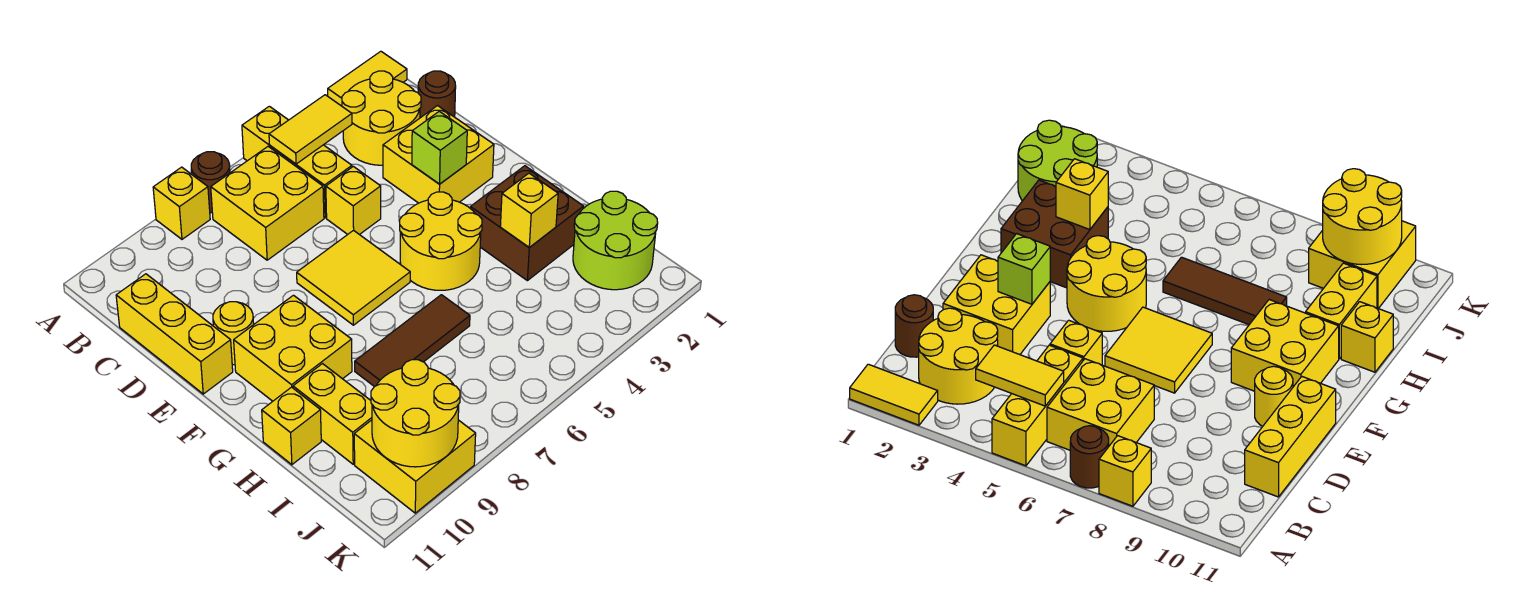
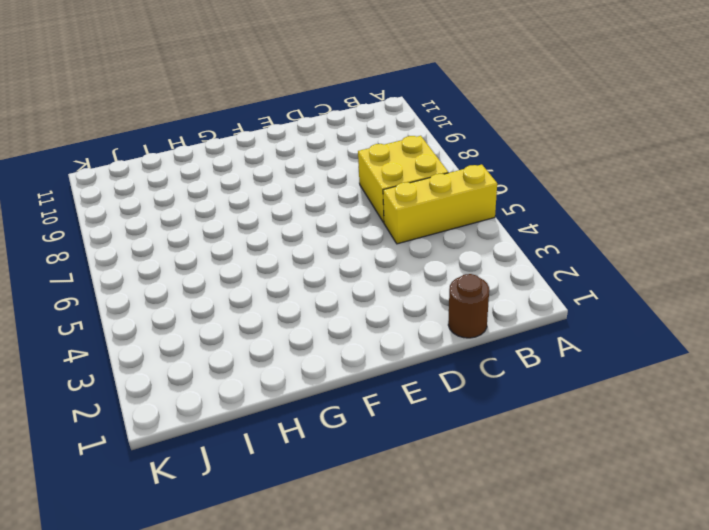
none -> yellow tile A1:A2 level 1
none -> brown round brick A7 level 1
none -> yellow brick A8 level 1

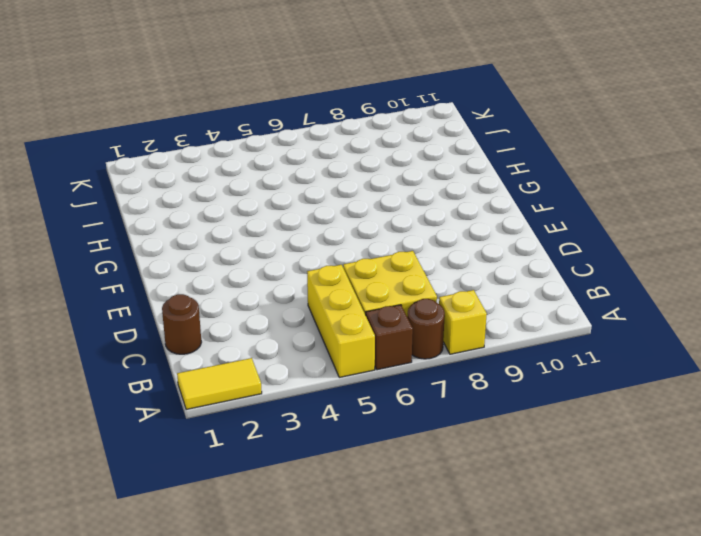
brown brick A6 level 1 -> none
none -> yellow round brick B2:C3 level 1
none -> yellow brick C11:E11 level 1
none -> yellow brick D2:E3 level 1

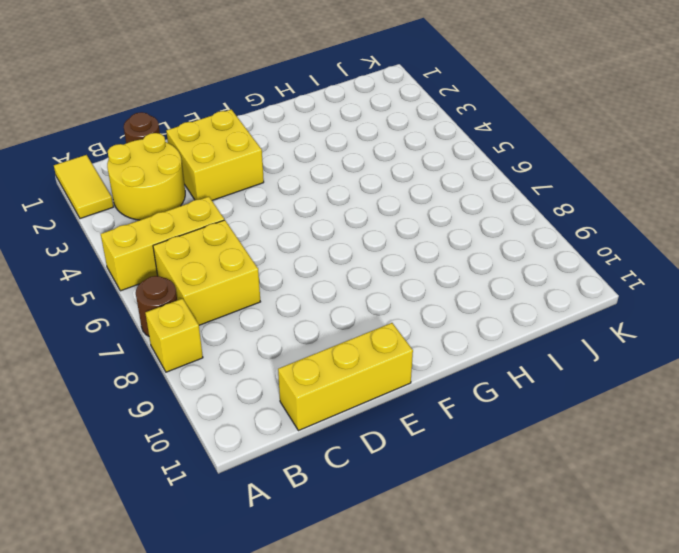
none -> yellow brick D5 level 1
none -> yellow tile E6:F7 level 1
none -> yellow round brick E10 level 1

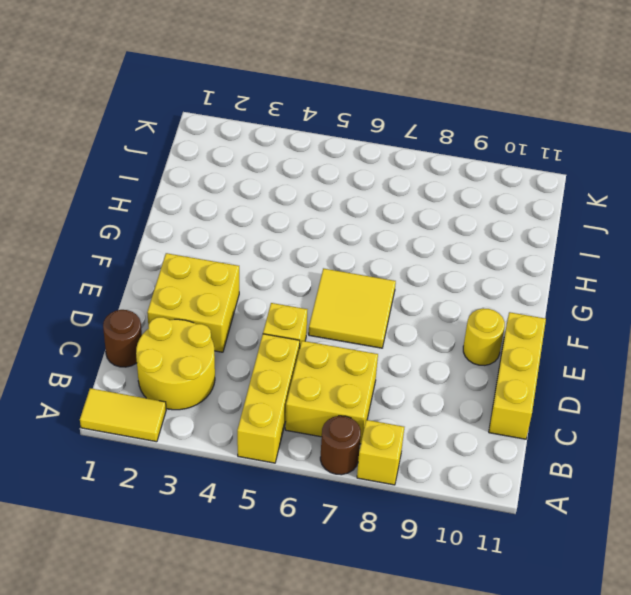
none -> yellow round brick F4:G5 level 1
none -> yellow brick F9:G10 level 1
none -> brown brick G2:H3 level 1

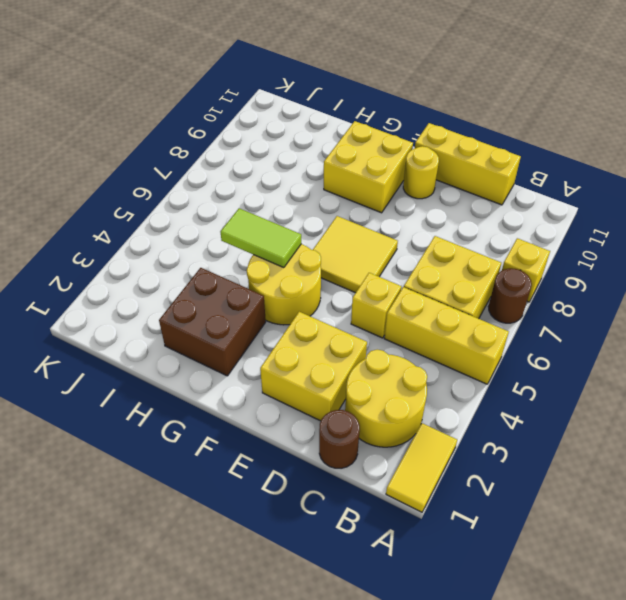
lime tile G5:H5 level 2 -> none
none -> brown tile H6:H8 level 1
none -> yellow brick H10:I10 level 1
none -> yellow brick H11 level 1

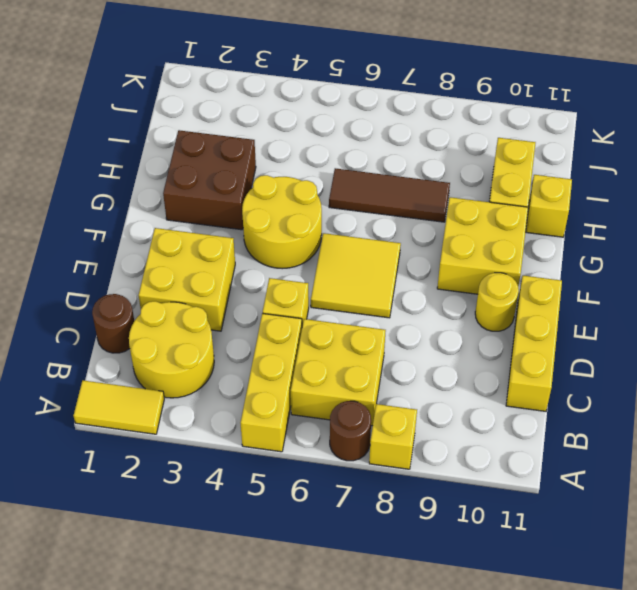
none -> lime round brick I1:J2 level 1
none -> yellow brick J9:K10 level 1
none -> yellow tile B4:B5 level 2

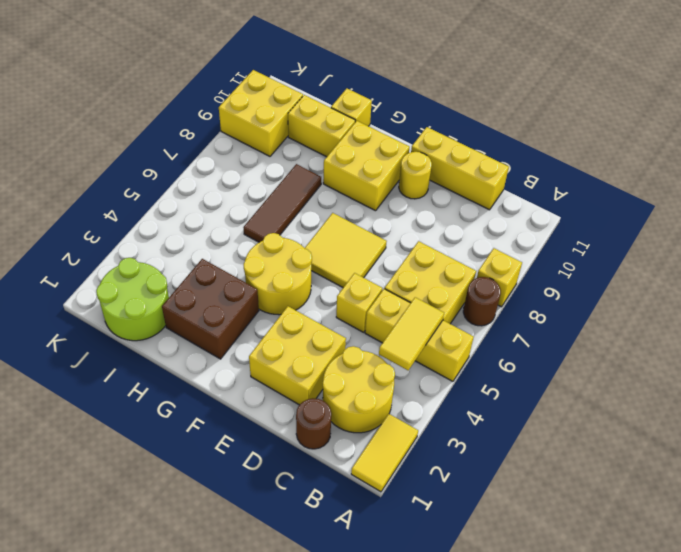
none -> lime brick E3 level 2
none -> yellow brick H3 level 2
none -> yellow round brick J9:K10 level 2

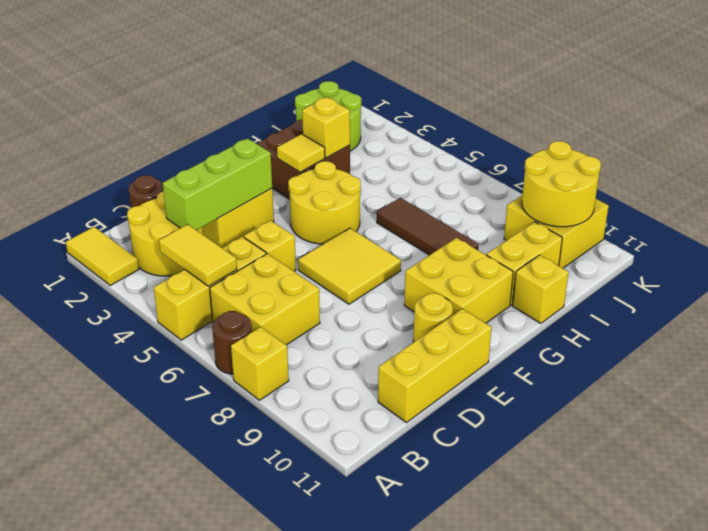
lime brick C3:E3 level 2 -> lime brick E3 level 2
yellow tile G3 level 2 -> none

